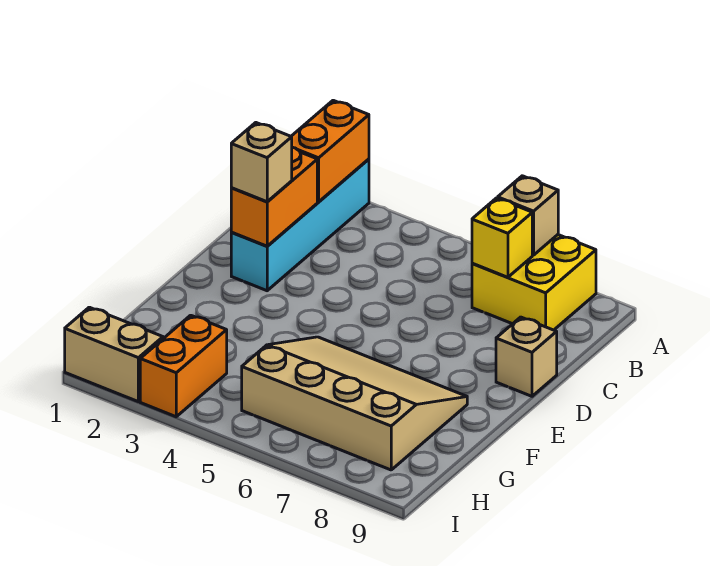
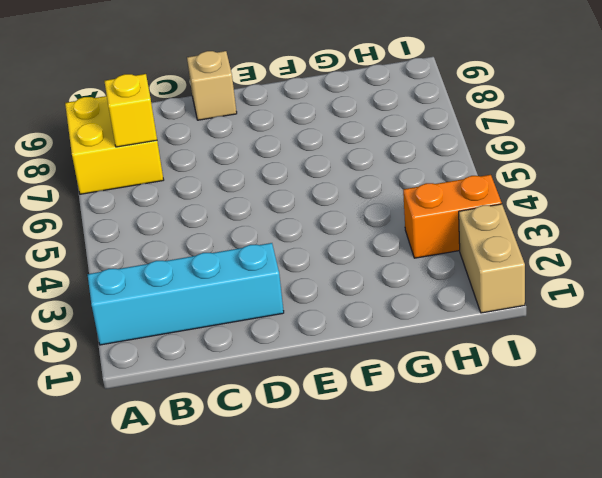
none -> tan slope F5:H8 level 1 top H
none -> orange brick A2:B2 level 2

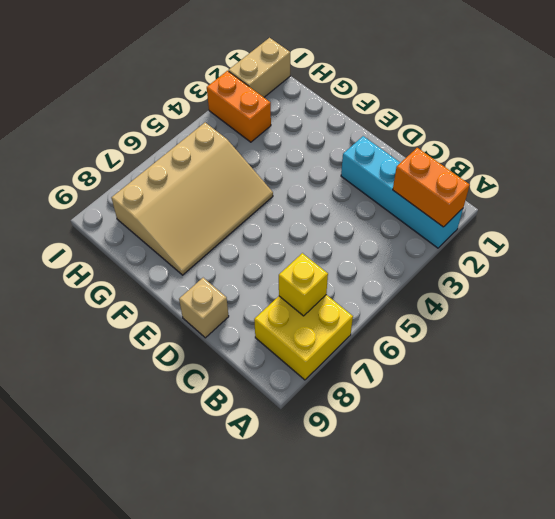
none -> tan brick A7 level 2
none -> orange brick C2:D2 level 2

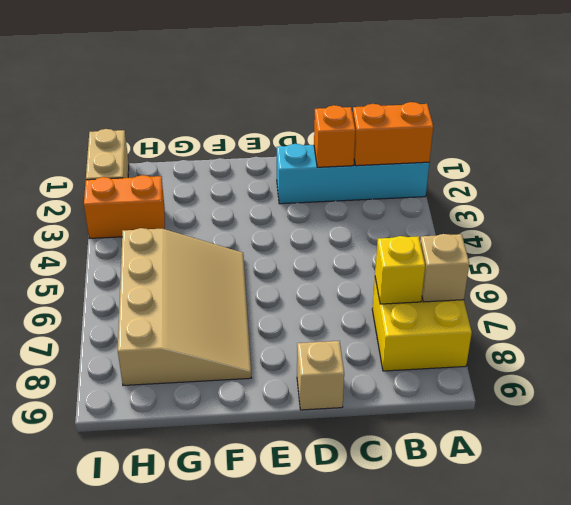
orange brick C2 level 2 -> orange brick C2:D2 level 2
none -> tan brick D2 level 3

